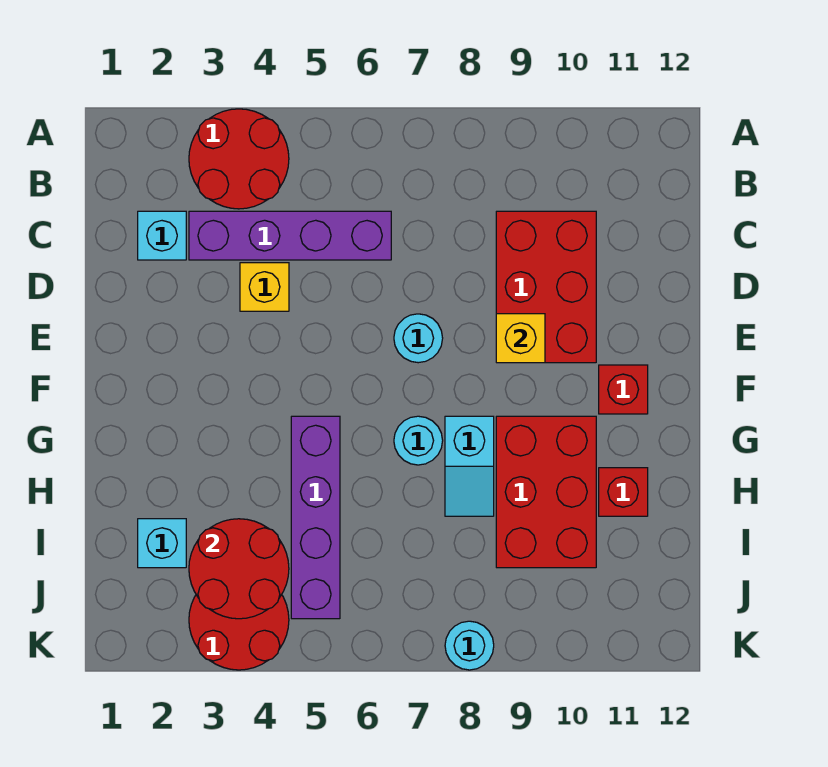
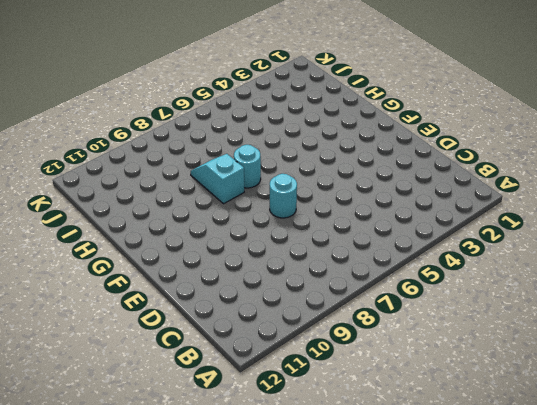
none -> red round brick A3:B4 level 1
none -> cyan brick C2 level 1
none -> purple brick C3:C6 level 1

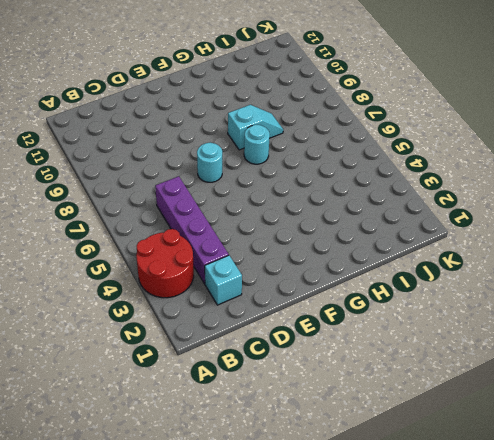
none -> red brick C9:E10 level 1
none -> yellow brick D4 level 1
none -> red brick F11 level 1

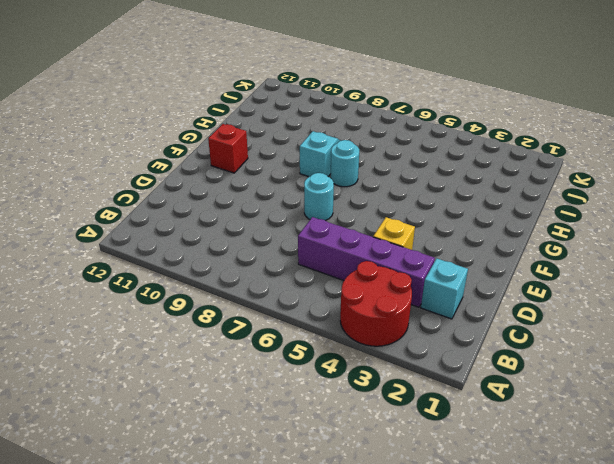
none -> red brick C9:E10 level 1
none -> purple brick G5:J5 level 1
none -> red brick G9:I10 level 1

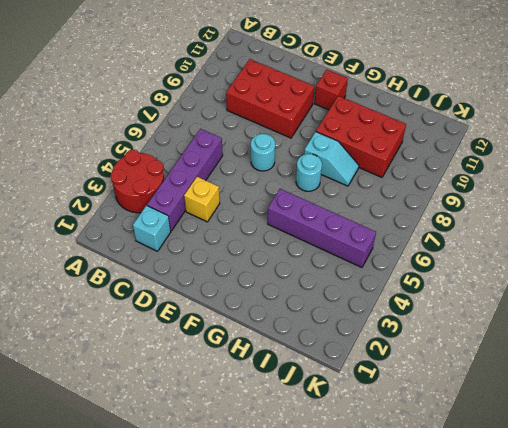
none -> red brick H11 level 1
none -> cyan brick I2 level 1
none -> red round brick J3:K4 level 1

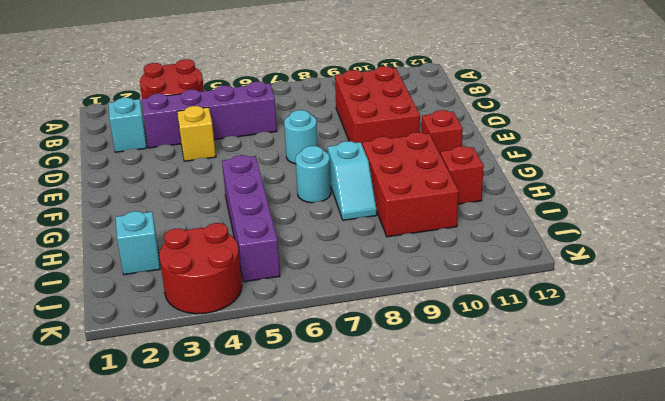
none -> cyan round brick K8 level 1
none -> yellow brick E9 level 2
none -> red round brick I3:J4 level 2

